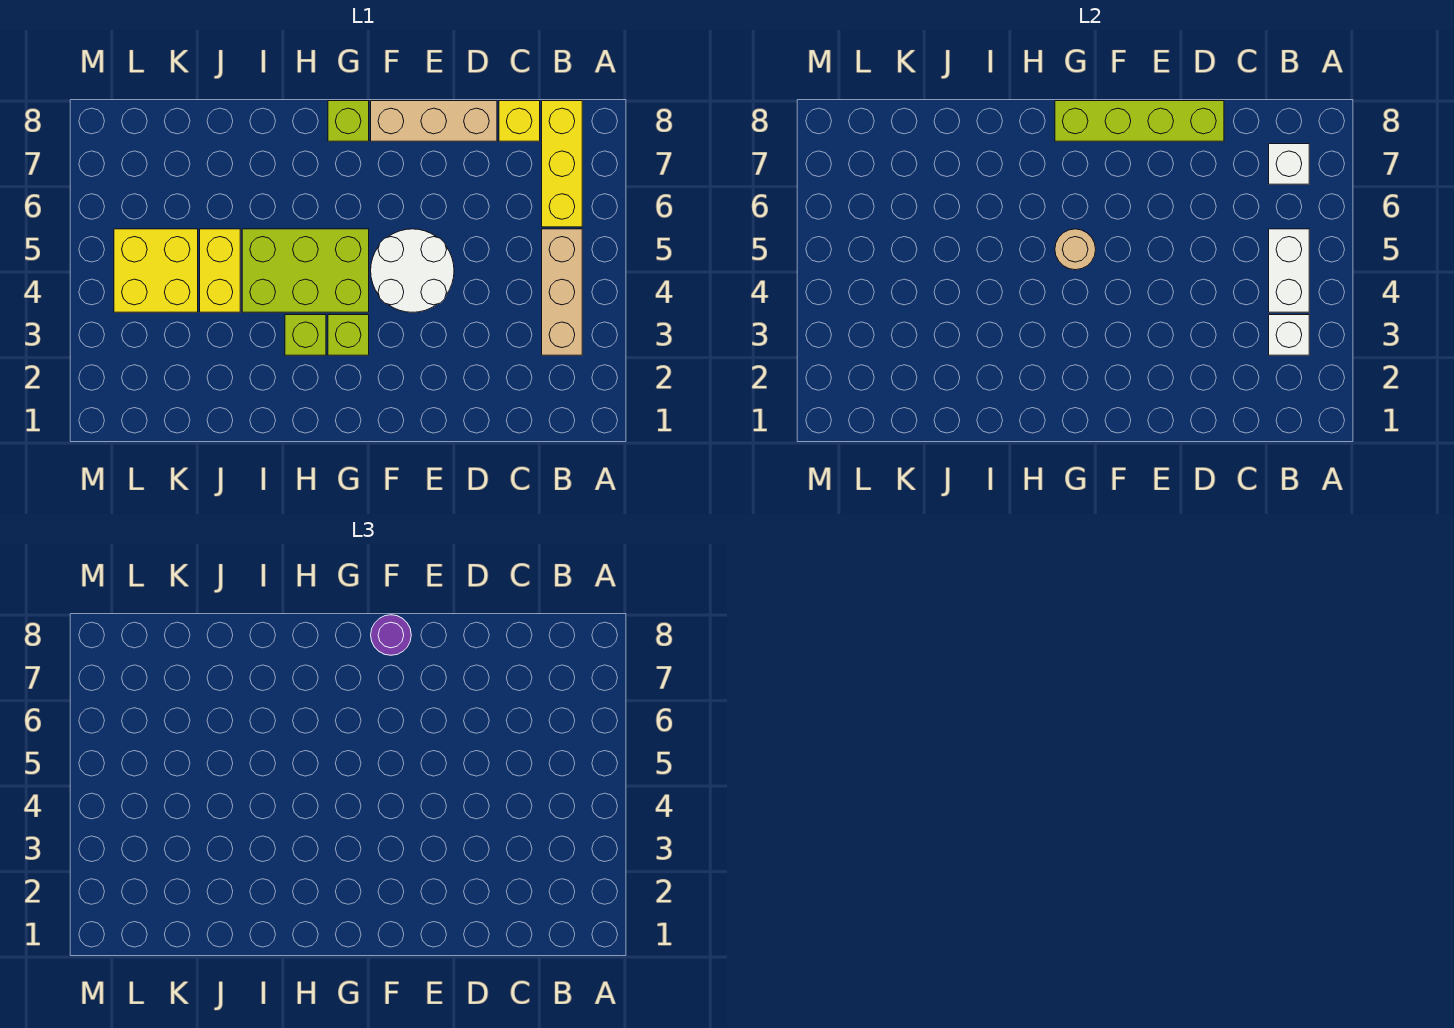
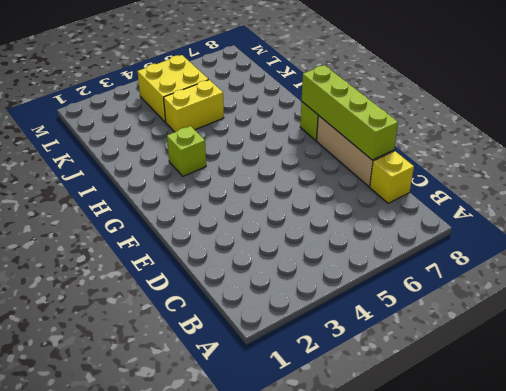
none -> tan brick B3:B5 level 1
none -> yellow brick B6:B8 level 1
none -> white round brick E4:F5 level 1

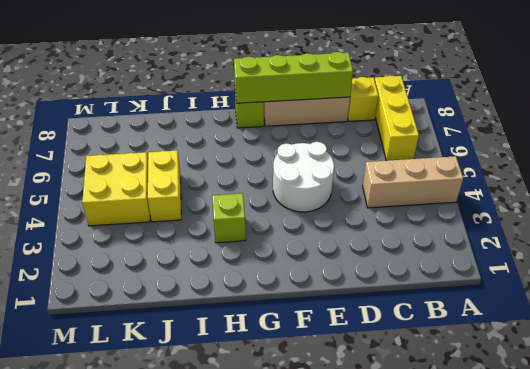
tan brick A4:C4 level 1 -> tan brick B3:B5 level 1
none -> lime brick G3 level 1
none -> lime brick G4:I5 level 1
none -> white brick B3 level 2

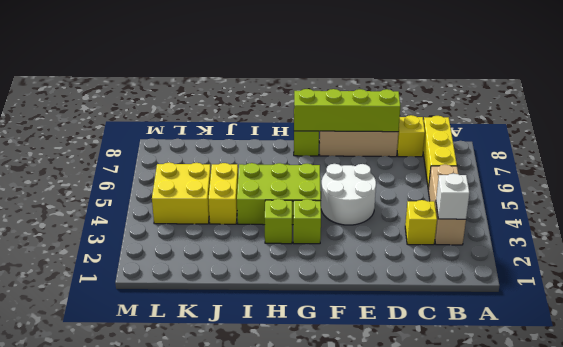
yellow brick C3 level 1 -> none
none -> white brick B4:B5 level 2
none -> white brick B7 level 2
none -> tan round brick G5 level 2

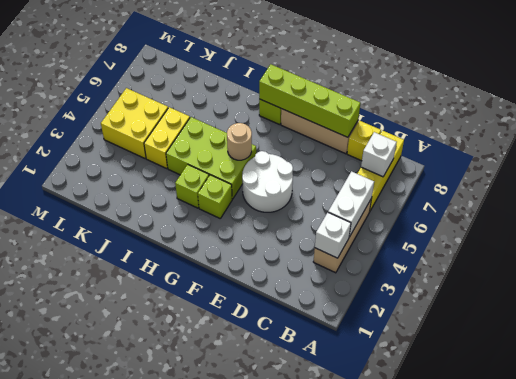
none -> purple round brick F8 level 3

